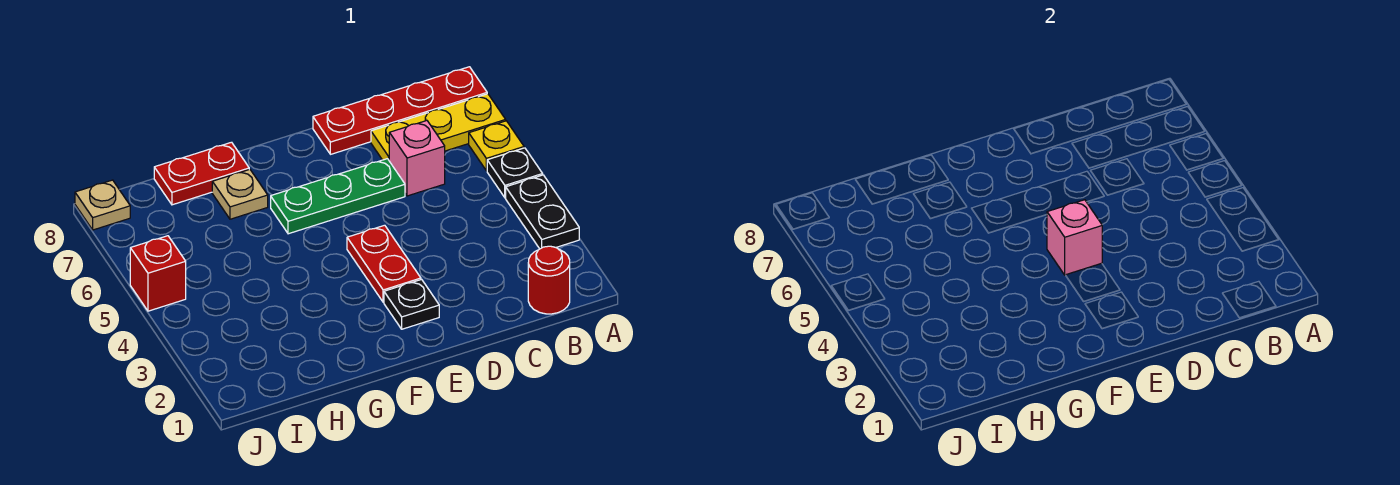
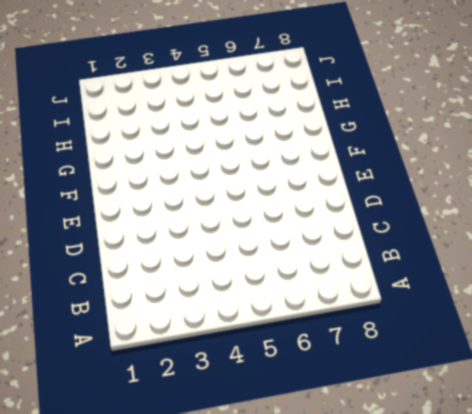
none -> black plate A3:A4 level 1
none -> black plate A5 level 1
none -> yellow plate A6 level 1

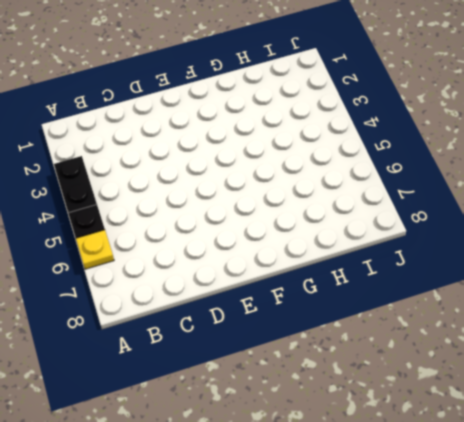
none -> yellow plate A7:C7 level 1
none -> red plate A8:D8 level 1
none -> red round brick B1 level 1

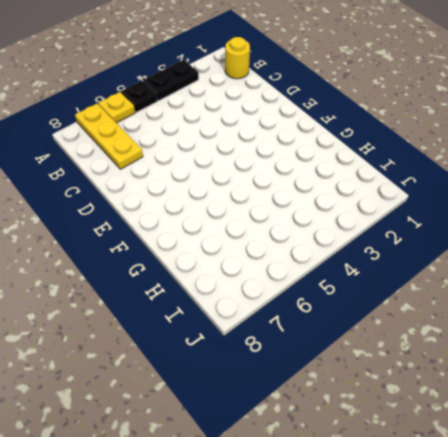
yellow round brick B1 level 1 -> red round brick B1 level 1
none -> red plate A8:D8 level 1
none -> pink brick C6 level 1
none -> green plate D6:F6 level 1

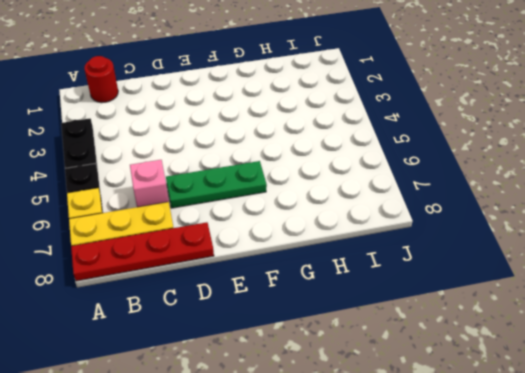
none -> black plate E2 level 1
none -> red plate E3:E4 level 1
none -> tan plate G7 level 1

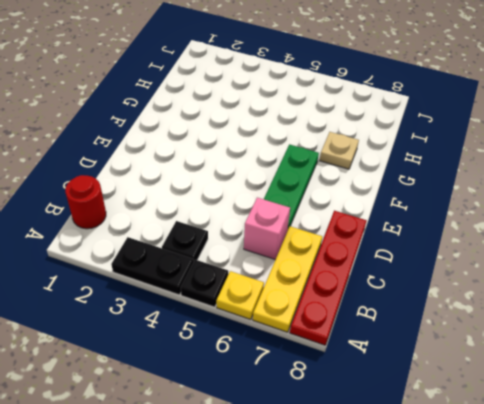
black plate B4 level 1 -> black plate E2 level 1
none -> red plate E3:E4 level 1
none -> red plate G8:H8 level 1
none -> red brick J5 level 1

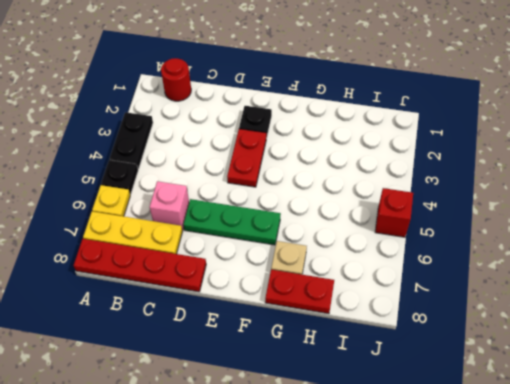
none -> tan plate J8 level 1
none -> pink brick E4 level 2

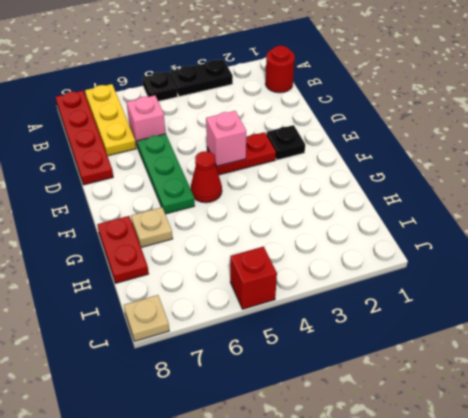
red cone F5 level 1 -> none
none -> yellow plate A6 level 1

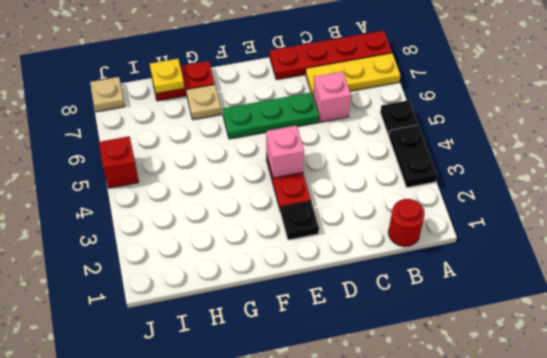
yellow plate H8 level 2 -> yellow plate A6 level 1

